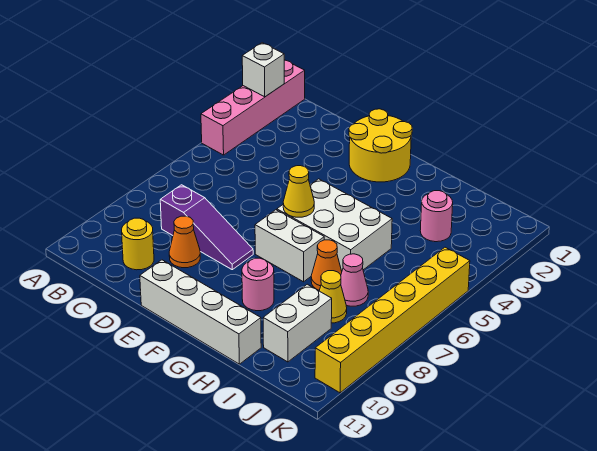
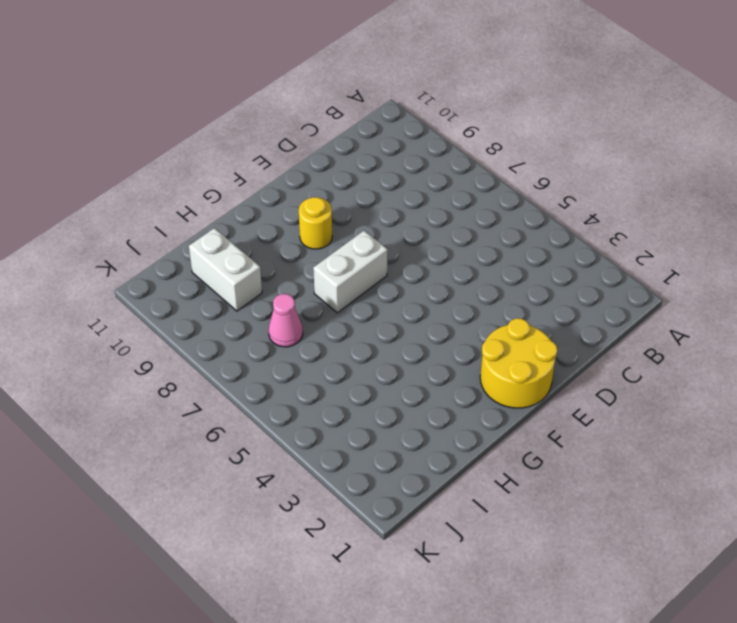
yellow round brick F9 level 1 -> yellow round brick C10 level 1
none -> pink brick A1:A4 level 1
none -> purple slope C8:E8 level 1 top C
none -> orange cone D9 level 1

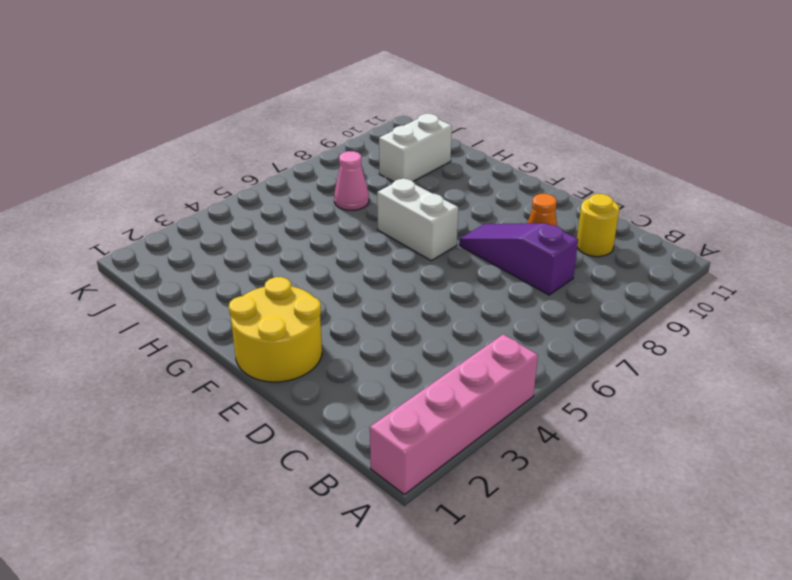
none -> white brick E11:H11 level 1
none -> white brick F5:H6 level 1
none -> pink round brick G9 level 1

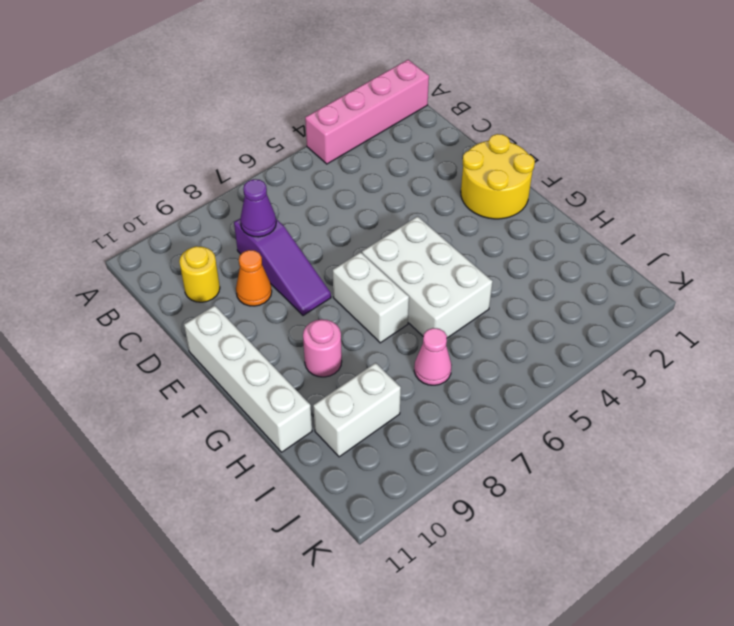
purple cone C8 level 2 -> none
none -> orange cone H7 level 1
none -> pink round brick I3 level 1
none -> yellow cone I8 level 1

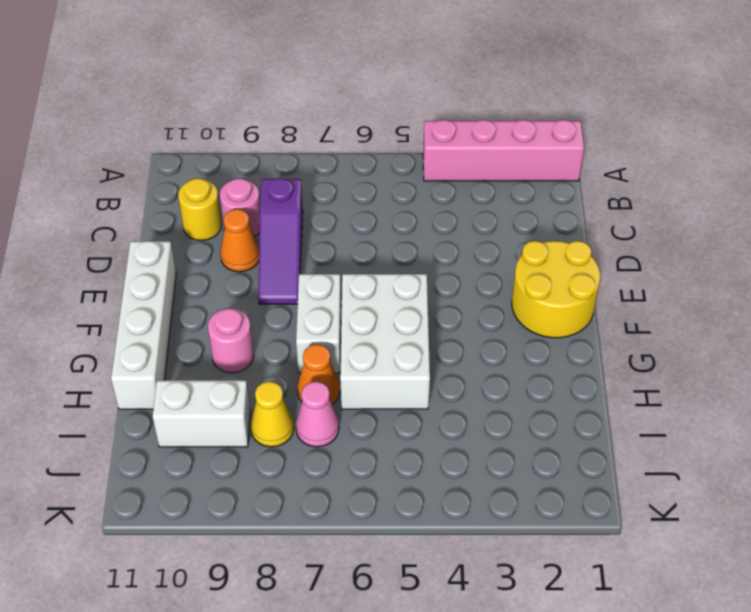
pink round brick C9 level 1 -> pink round brick I3 level 1
none -> yellow brick K5:K10 level 1
none -> white brick A2 level 2
none -> yellow cone F6 level 2

